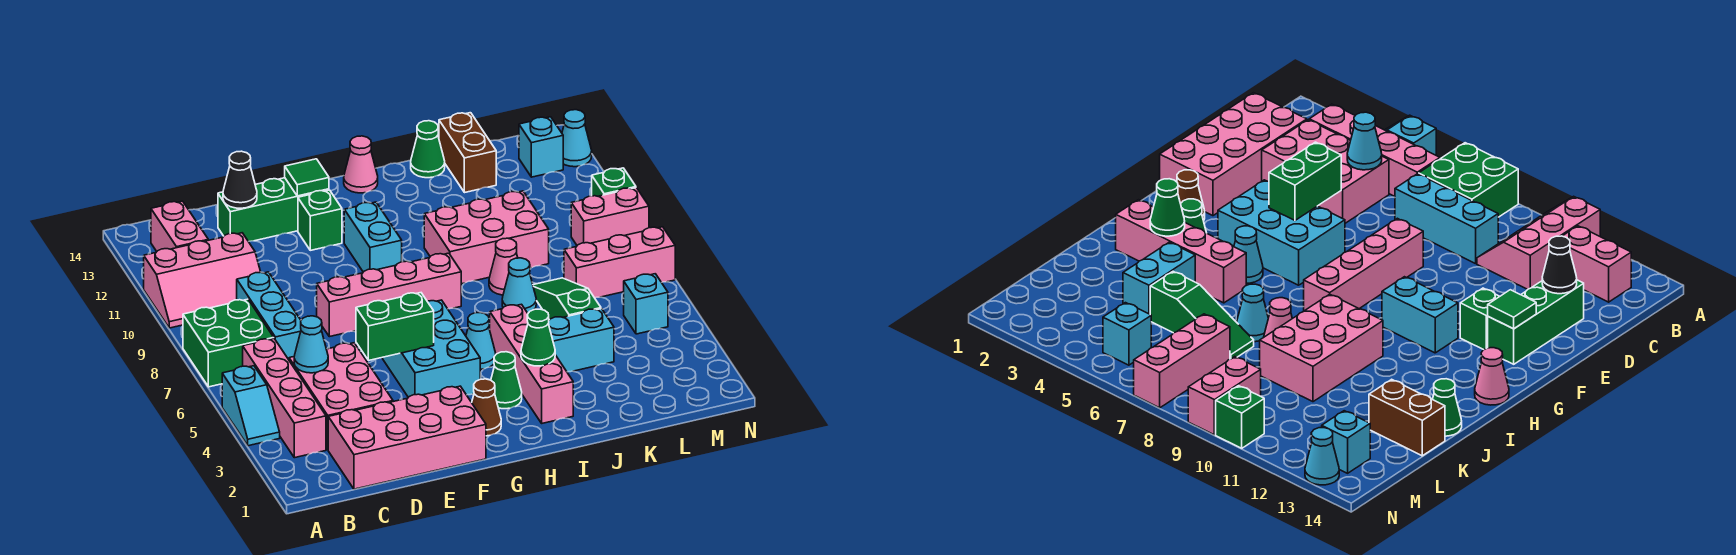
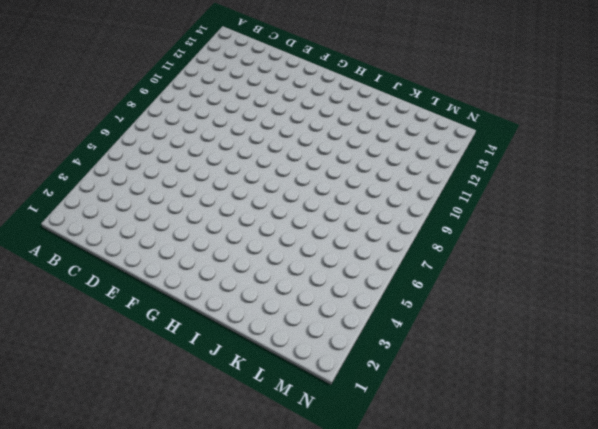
none -> cyan slope A4:A5 level 1 top 5
none -> green brick A7:B8 level 1
none -> pink slope A10:C11 level 1 top 11
none -> pink brick B3:B6 level 1

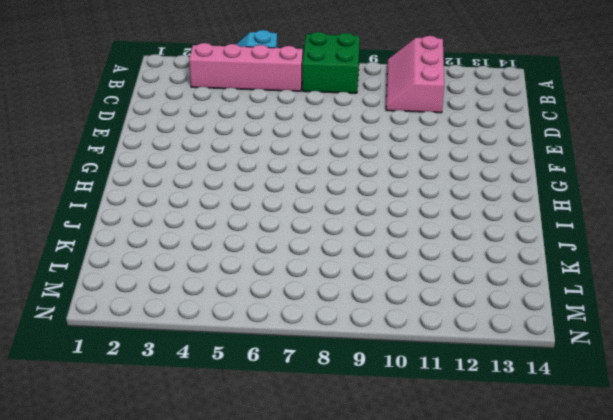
none -> pink brick B12:B13 level 1
none -> pink brick C1:F2 level 1
none -> pink brick C3:D5 level 1
none -> cyan brick C7:C9 level 1

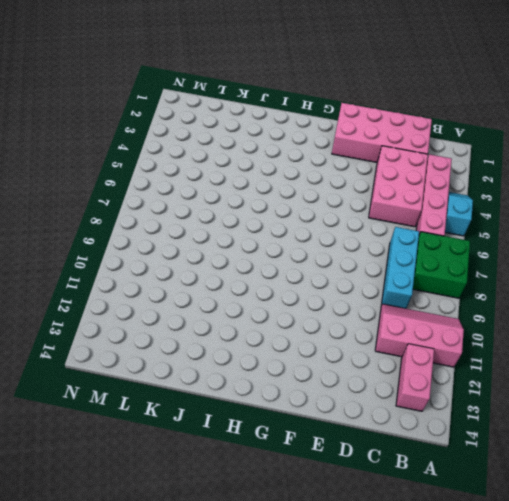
none -> green brick D13:F13 level 1
none -> pink brick E8:H8 level 1
none -> cyan brick F4:G6 level 1
none -> green brick F12 level 1

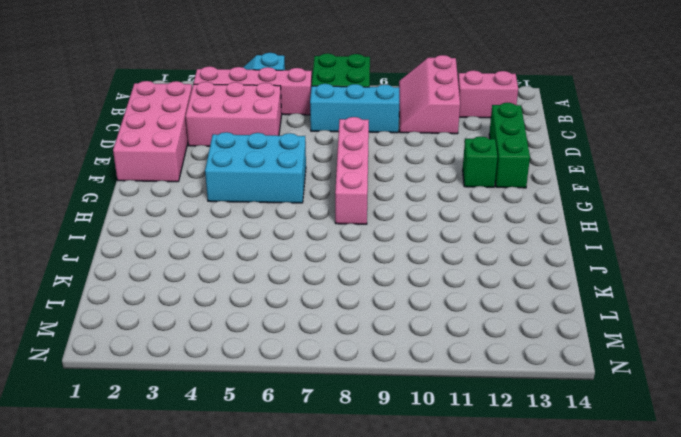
none -> brown cone G2 level 1
none -> cyan brick G10:G11 level 1
none -> green cone H3 level 1
none -> cyan cone H5 level 1

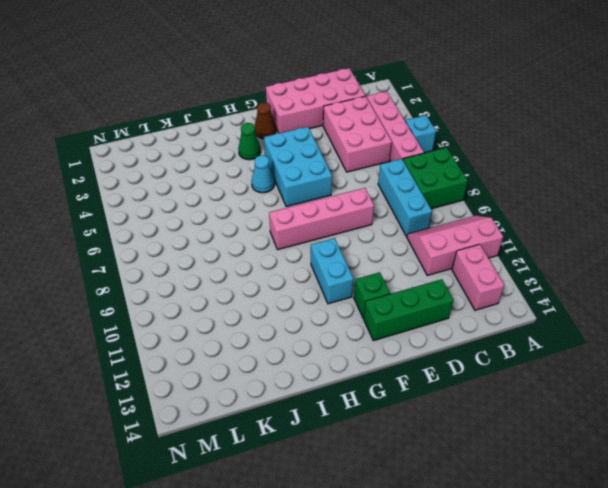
none -> pink cone H14 level 1
none -> pink brick I2:I5 level 1
none -> pink brick I9:K10 level 1
none -> cyan brick J4:K4 level 1

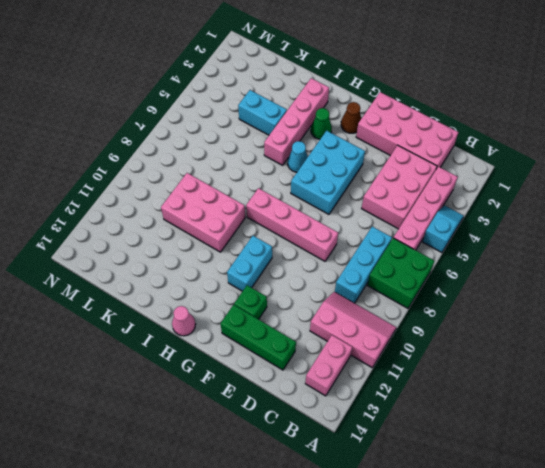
none -> cyan cone J7 level 1
none -> pink cone J8 level 1
none -> green cone J14 level 1
none -> green slope K5:K7 level 1 top 5

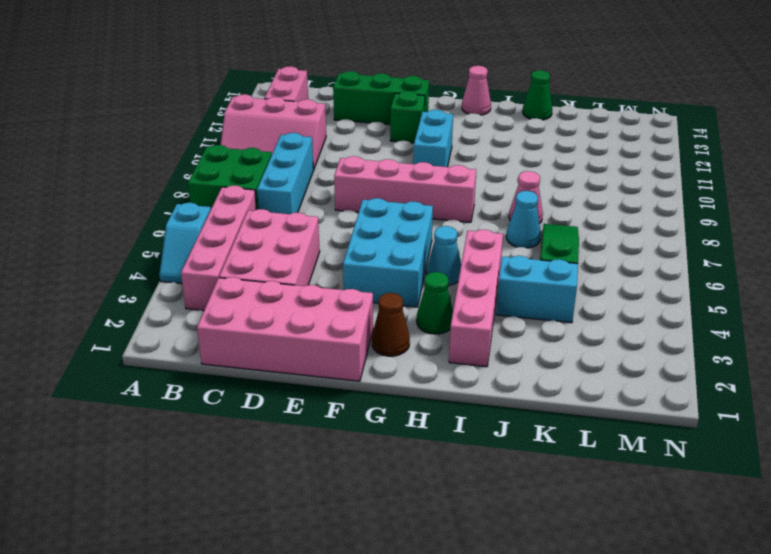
none -> pink brick I9:K10 level 1
none -> brown brick K13:K14 level 1
none -> pink brick L7:N7 level 1
none -> cyan brick M5 level 1

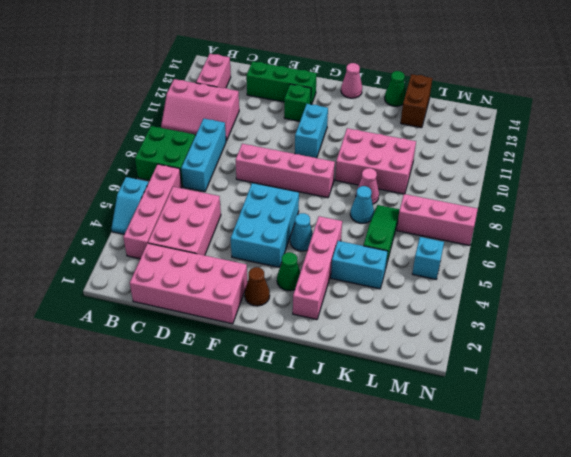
none -> pink brick M9:N9 level 1
none -> cyan brick M13 level 1
none -> green brick N10 level 1
none -> cyan cone N13 level 1

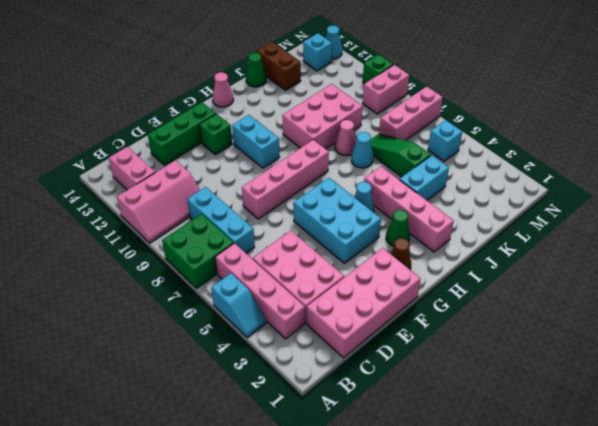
none -> cyan cone C5 level 2
none -> black cone D13 level 2
none -> green brick E5:F5 level 2
none -> green tile F13 level 2

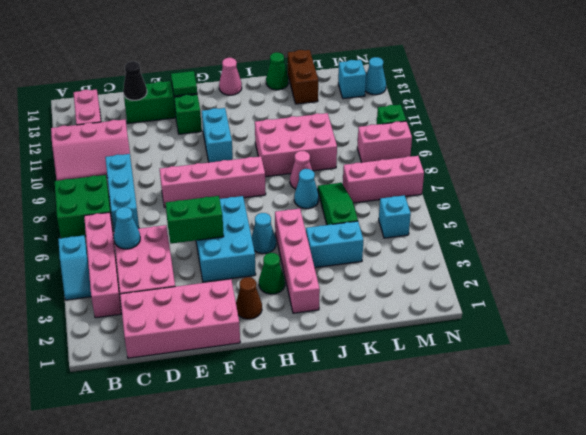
none -> green cone I3 level 2

